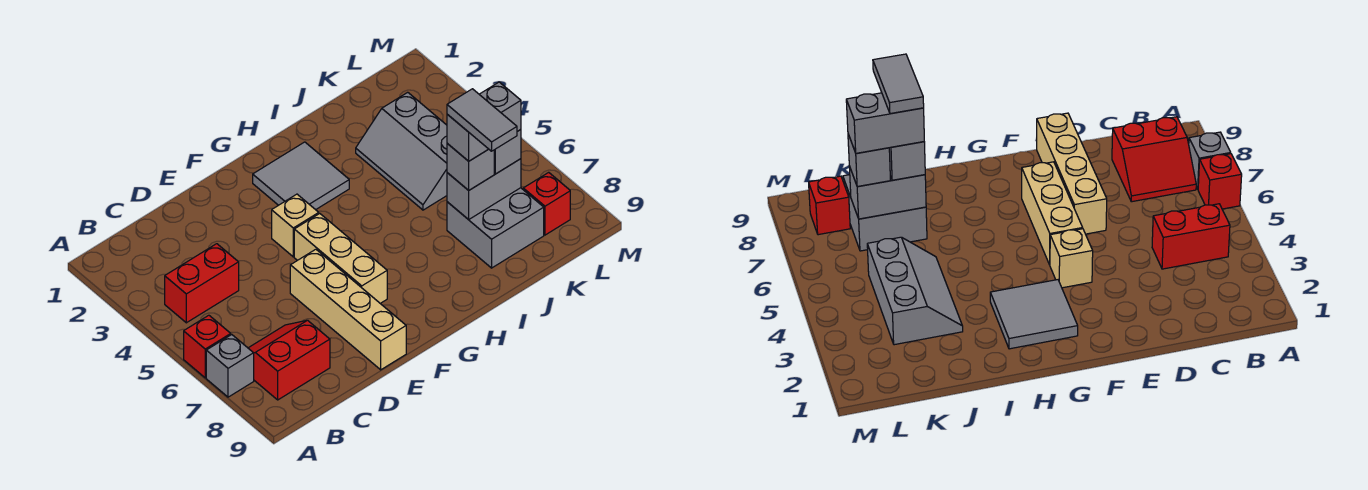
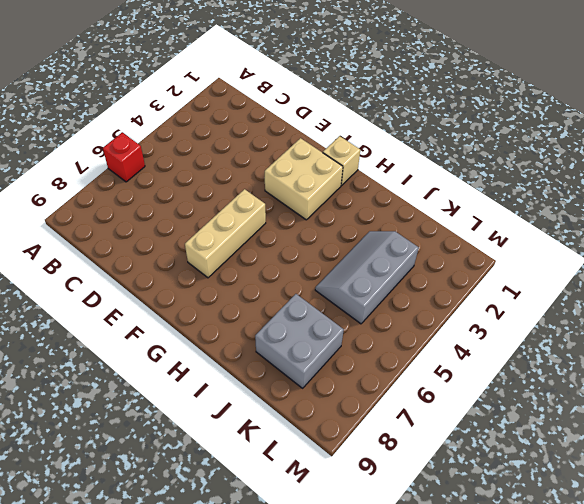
tan brick F2:G3 level 1 -> grey tile G2:H3 level 1
tan brick G1 level 1 -> tan brick F4 level 1
none -> grey brick A7 level 1
none -> red brick B4:C4 level 1
none -> red slope B7:C8 level 1 top 8

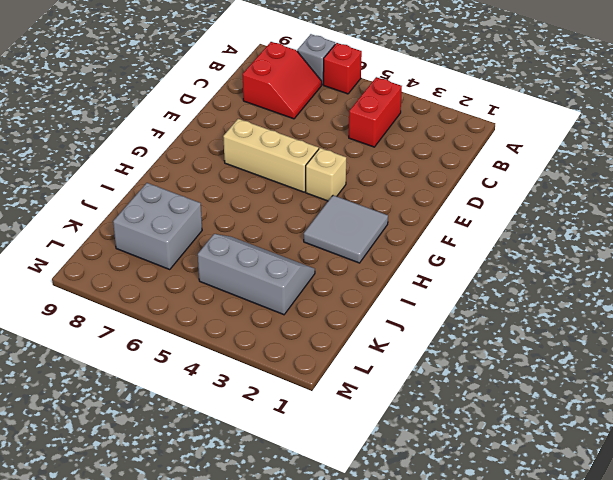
none -> tan brick E6:E9 level 1
none -> red brick L8 level 1
none -> grey brick J7:K7 level 2

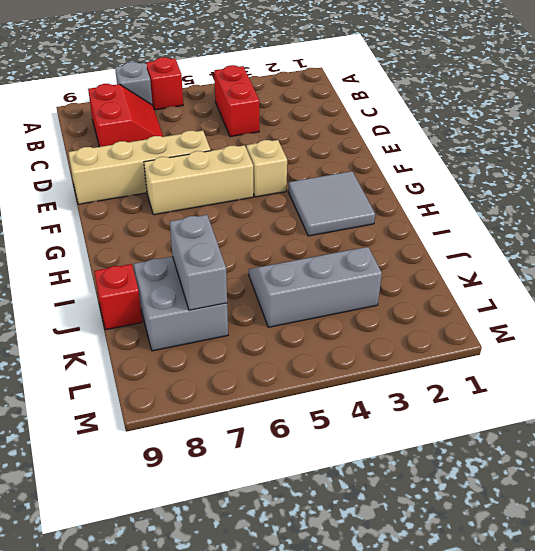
red brick J9 level 1 -> red brick L8 level 1
none -> grey brick J7 level 3
none -> grey brick K7 level 3
none -> grey brick J7:K7 level 4

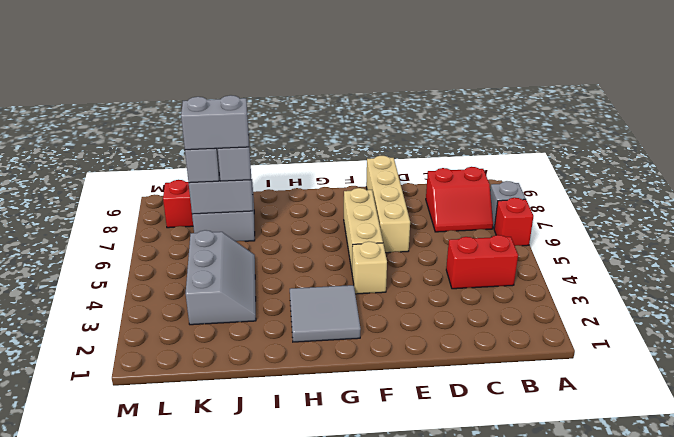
none -> grey tile J7:J8 level 5

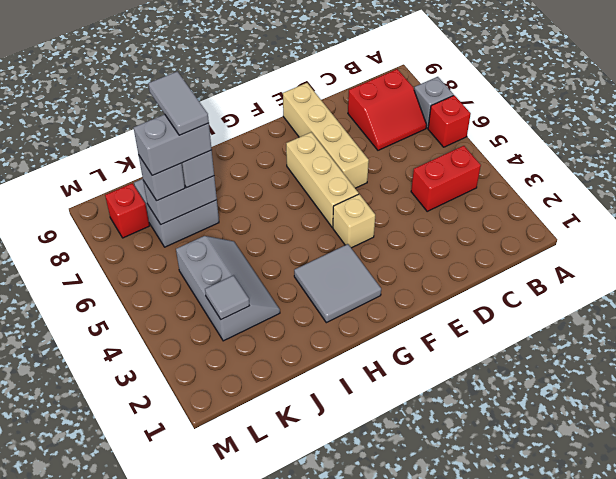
grey tile K3 level 2 -> none

